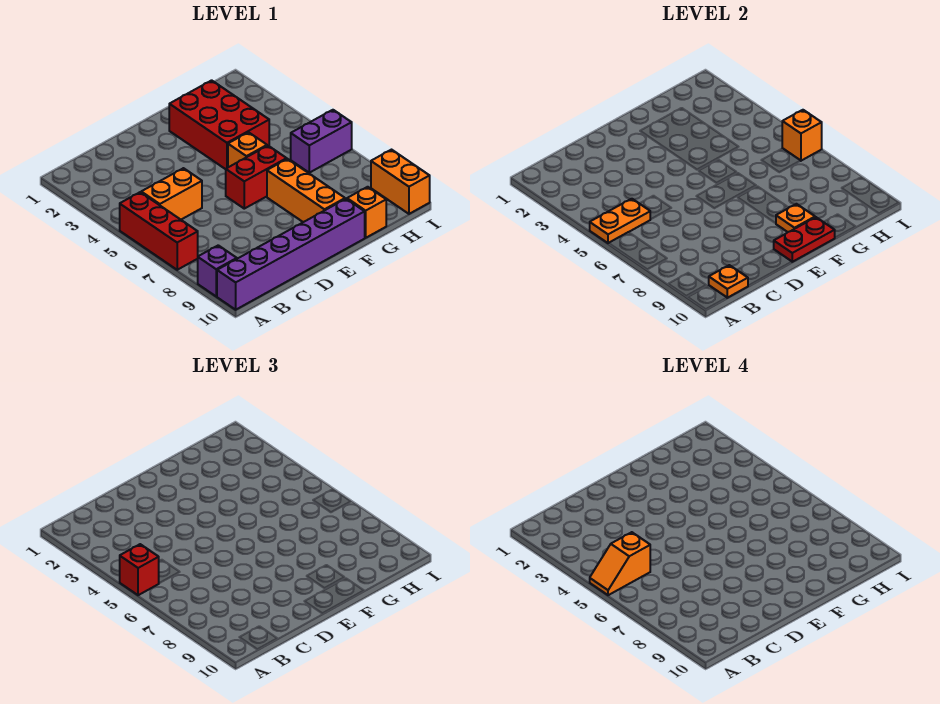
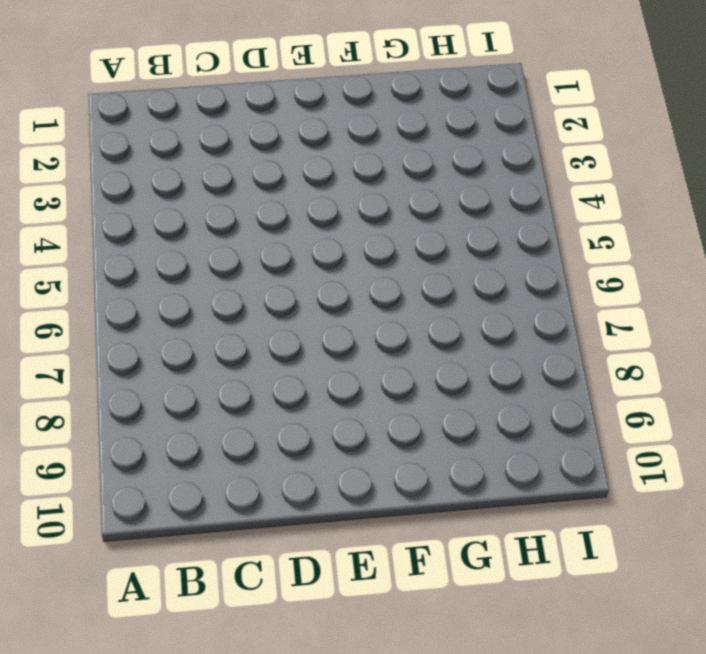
none -> red brick A5:A7 level 1
none -> purple brick A9 level 1
none -> purple brick A10:F10 level 1

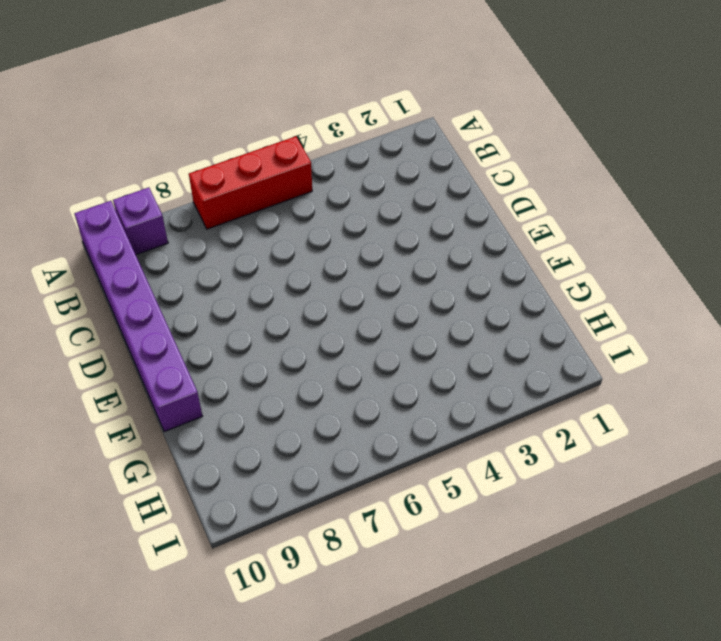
none -> orange brick B5:C5 level 1
none -> red brick E6:F6 level 1
none -> red brick F2:G4 level 1

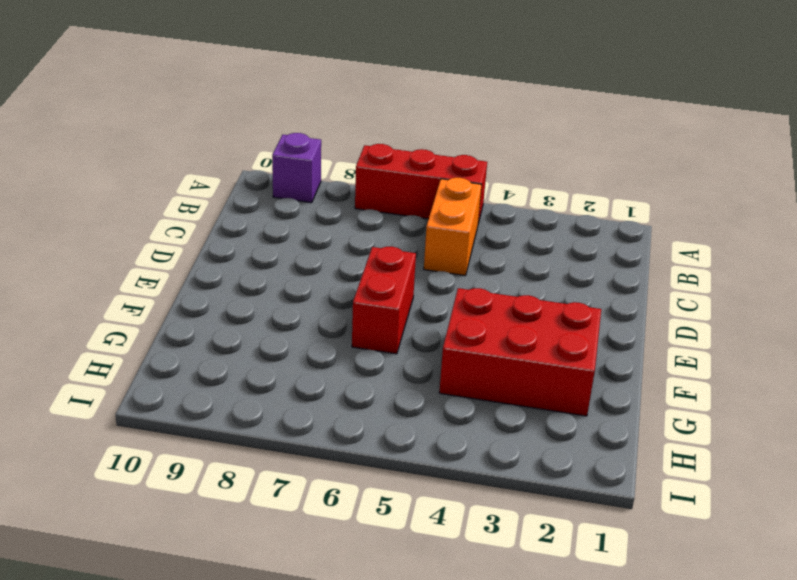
none -> purple brick A10:F10 level 1
none -> orange brick F5 level 1
none -> orange brick F7:F9 level 1

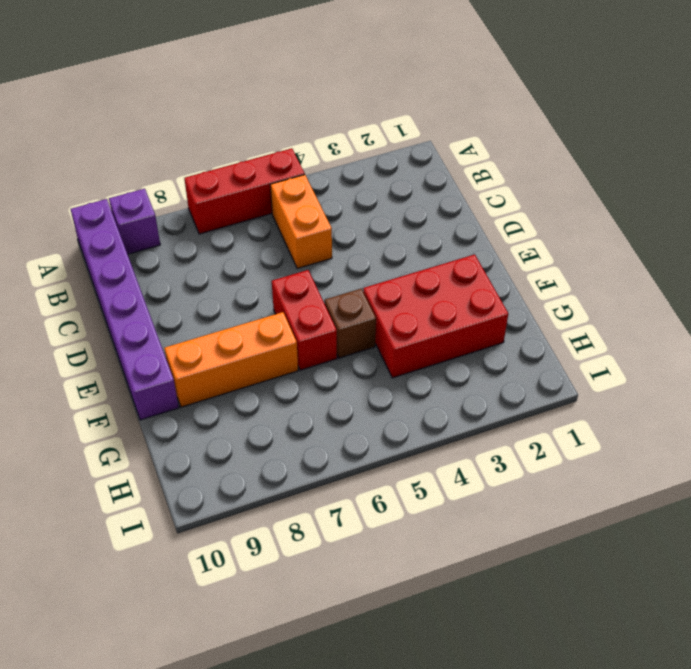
brown brick F5 level 1 -> orange brick F5 level 1
none -> orange brick G10 level 1
none -> purple brick H6:I6 level 1
none -> orange brick I9:I10 level 1

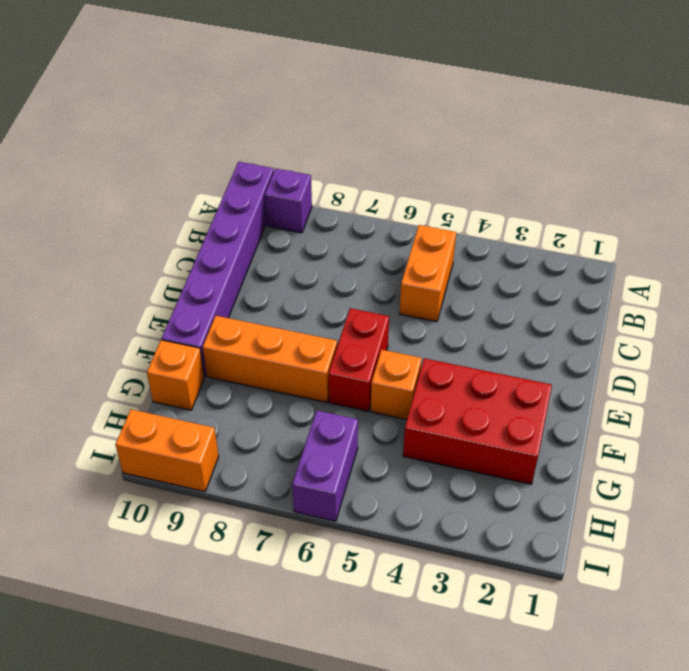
none -> red brick A5:A7 level 1
none -> orange plate A5:B5 level 2
none -> orange plate B10 level 2

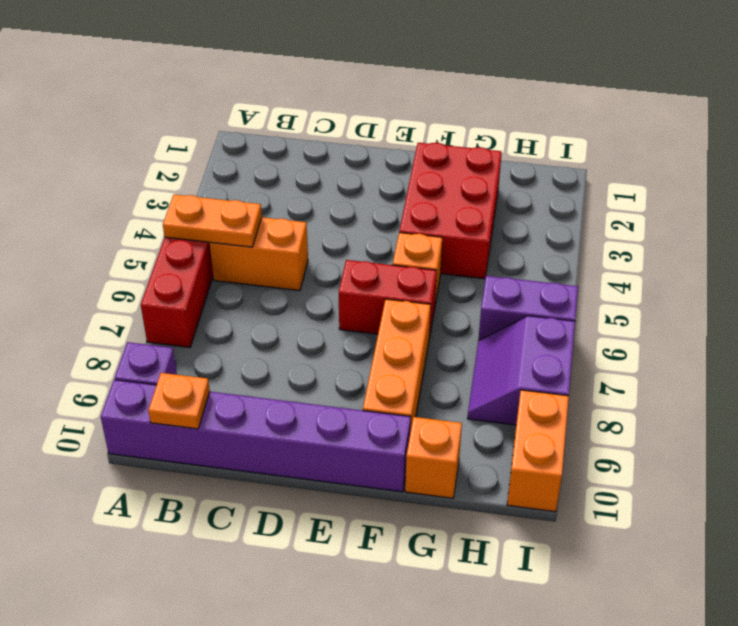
purple slope H7:I8 level 1 top I -> none
none -> red plate E10:F10 level 2
none -> orange plate F9 level 2
none -> orange brick I6 level 2

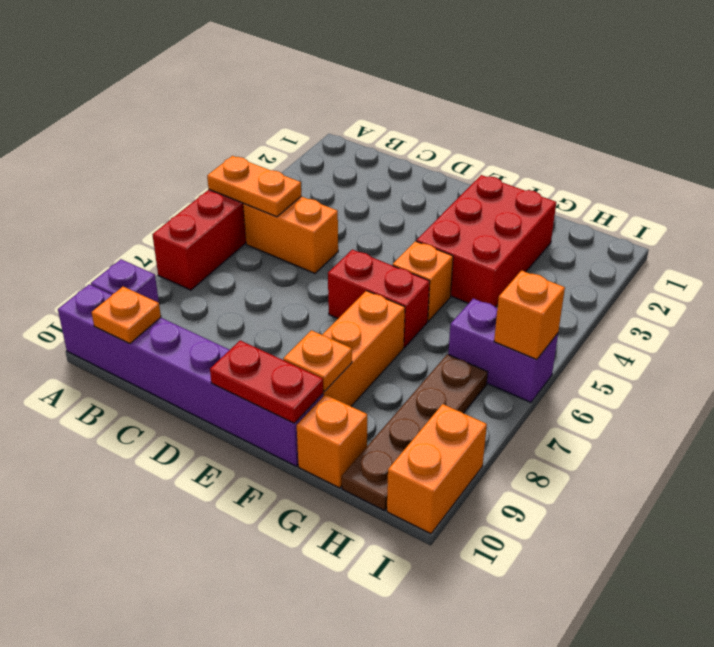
brown plate H7:H10 level 1 -> none
none -> red brick A5 level 3
none -> orange slope A5:B5 level 4 top B

